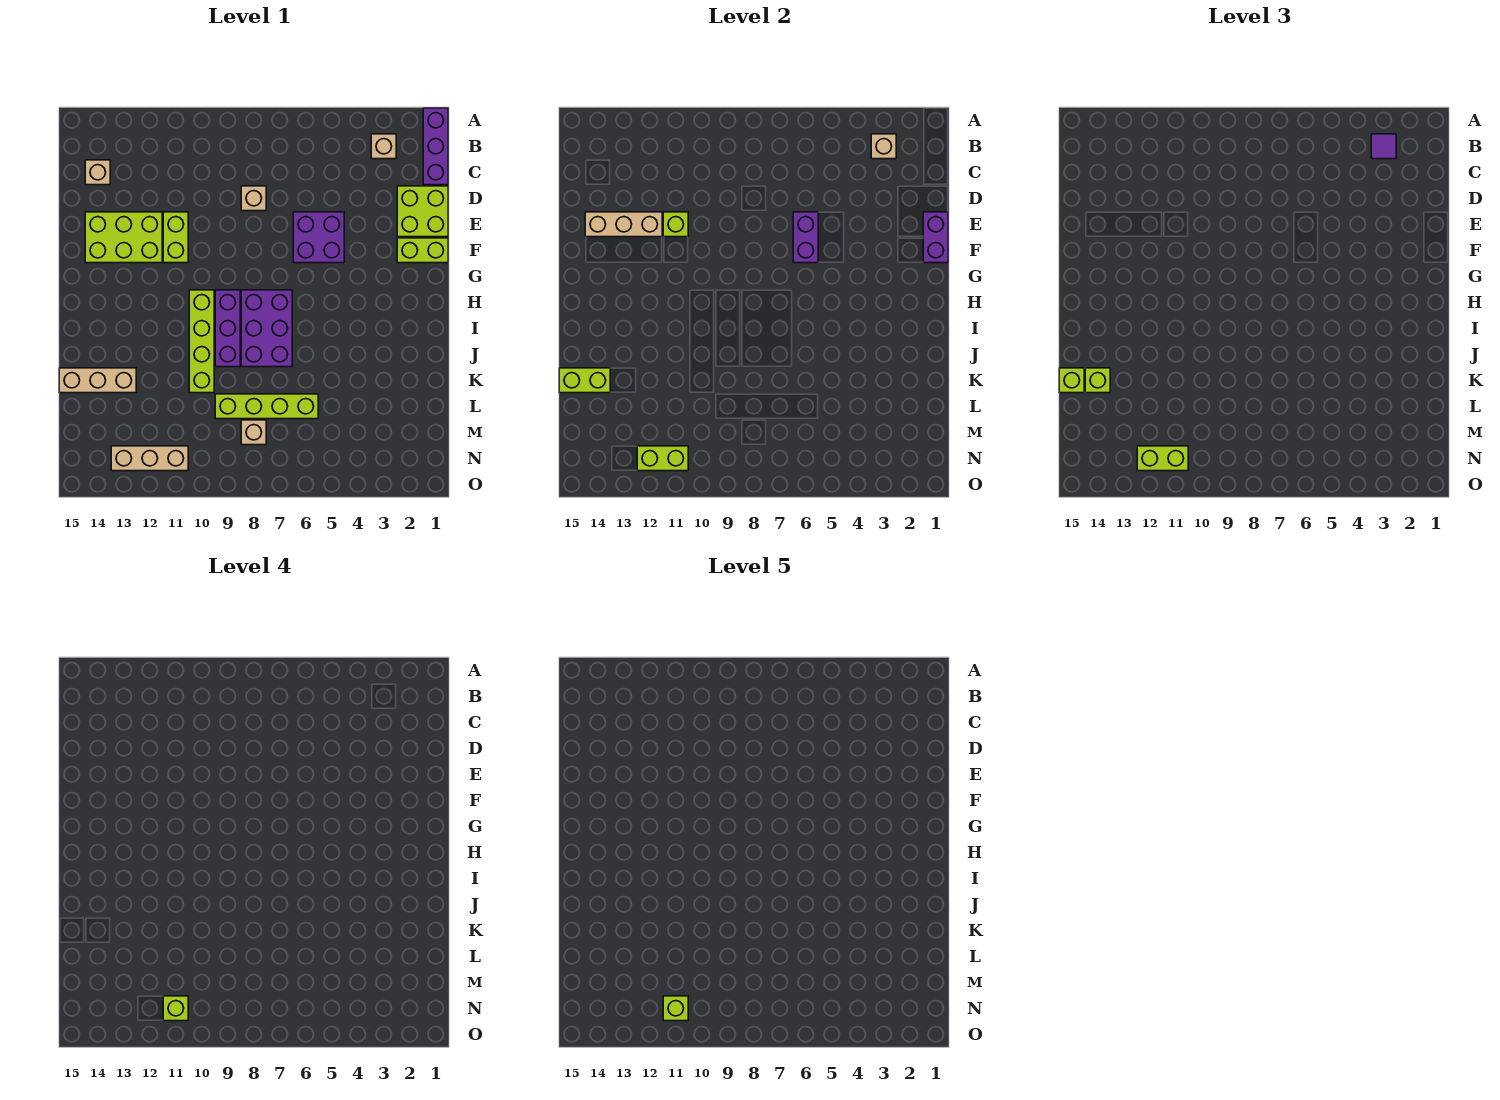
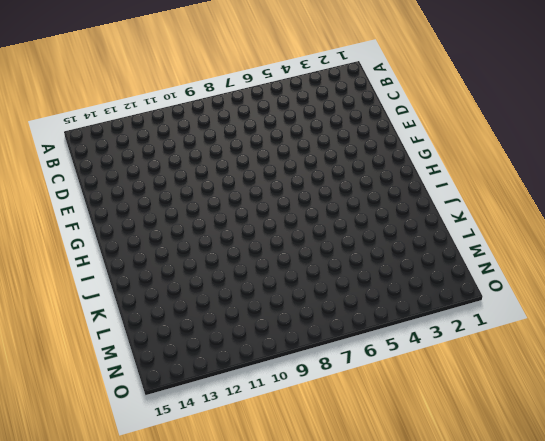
none -> purple brick A1:C1 level 1
none -> tan brick B3 level 1
none -> tan brick C14 level 1

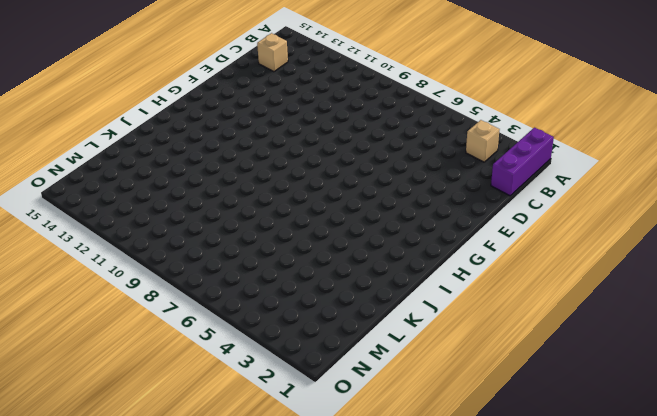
none -> lime brick D1:E2 level 1
none -> tan brick D8 level 1
none -> purple brick E5:F6 level 1

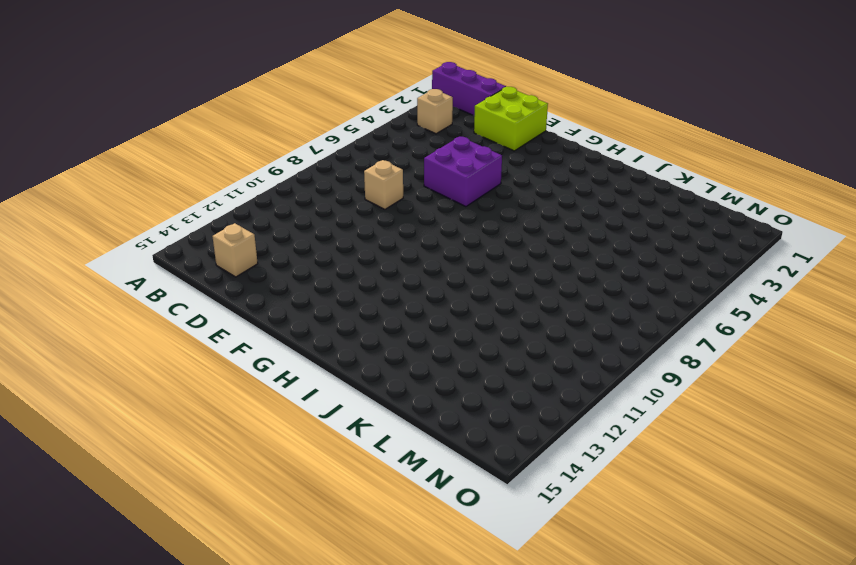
none -> lime brick E11:F11 level 1
none -> lime brick E12:F14 level 1
none -> lime brick F1:F2 level 1

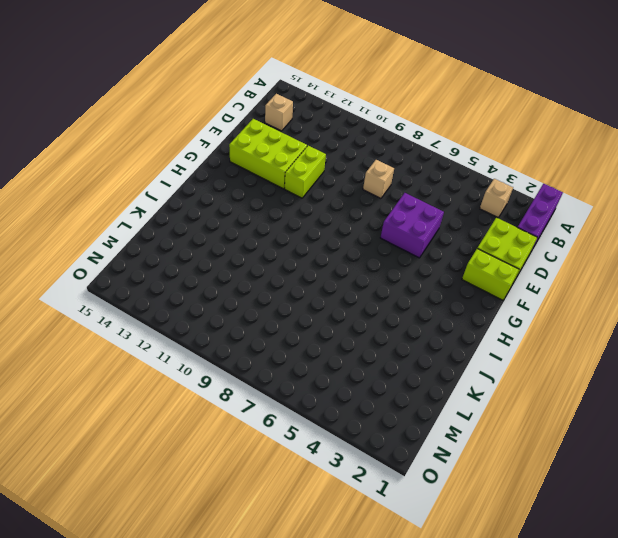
none -> purple brick H7:J8 level 1
none -> purple brick H9:J9 level 1
none -> lime brick H10:K10 level 1

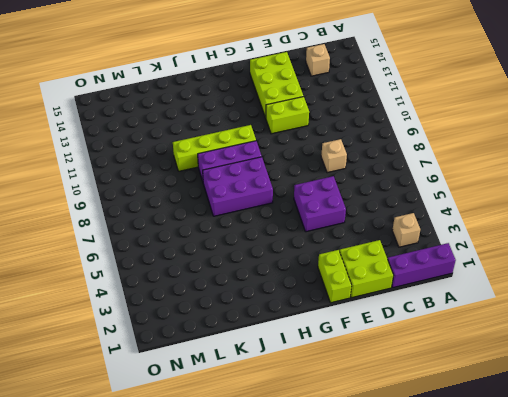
none -> tan brick K13:K15 level 1
none -> lime brick L6:L9 level 1
none -> tan brick M8 level 1

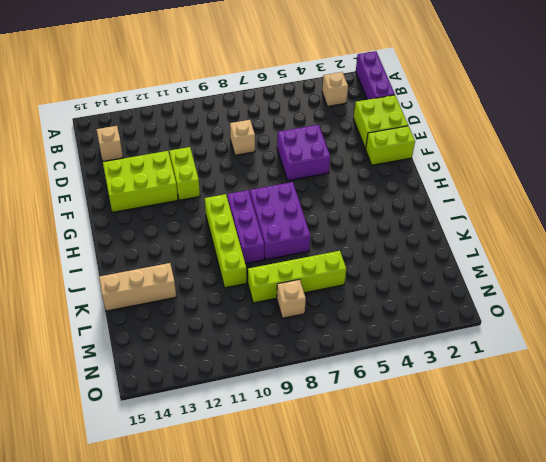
none -> tan brick N11:N13 level 1
none -> tan brick B3 level 2
none -> purple brick E1:F1 level 2

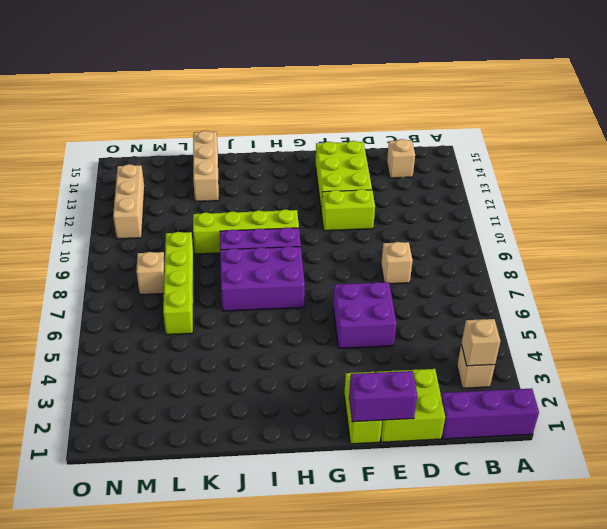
none -> purple brick E6:F6 level 2
none -> lime brick E11 level 2
none -> tan brick E12:E14 level 2

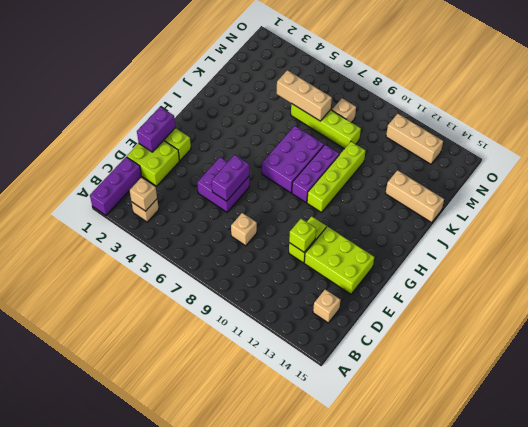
tan brick L5:L7 level 2 -> tan brick E12:E14 level 2
none -> lime brick K14:K15 level 2
none -> lime brick N11:N12 level 2
none -> purple tile B3 level 3

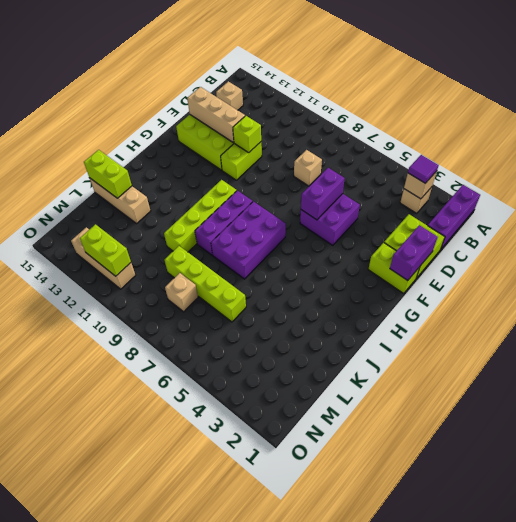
none -> lime brick K14 level 3
none -> lime brick K15 level 3
none -> lime brick N11:N12 level 3

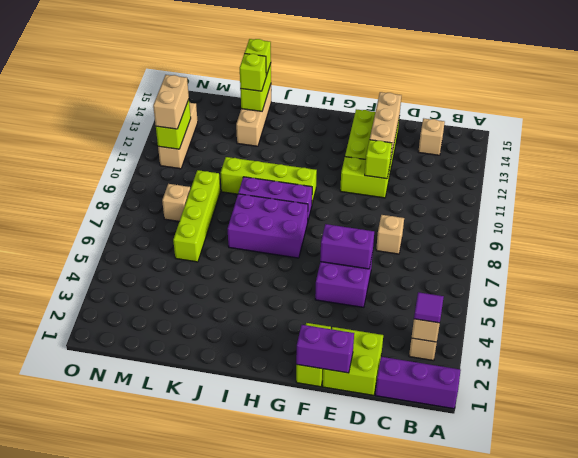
tan brick N11:N12 level 3 -> lime brick N11:N12 level 3
none -> lime brick N11 level 4
none -> lime brick N11 level 5

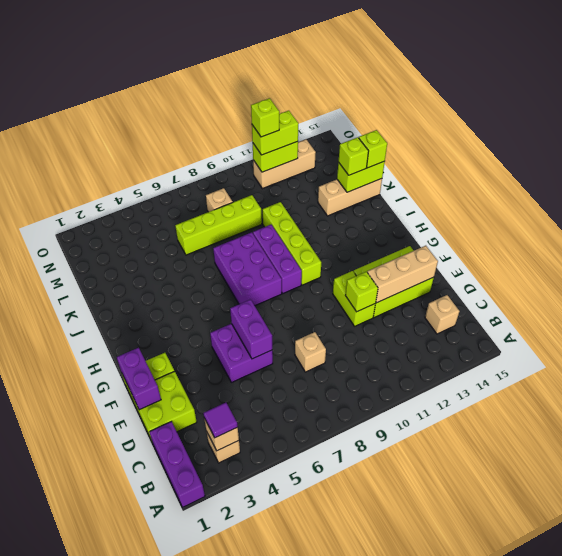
none -> lime brick N11 level 5

